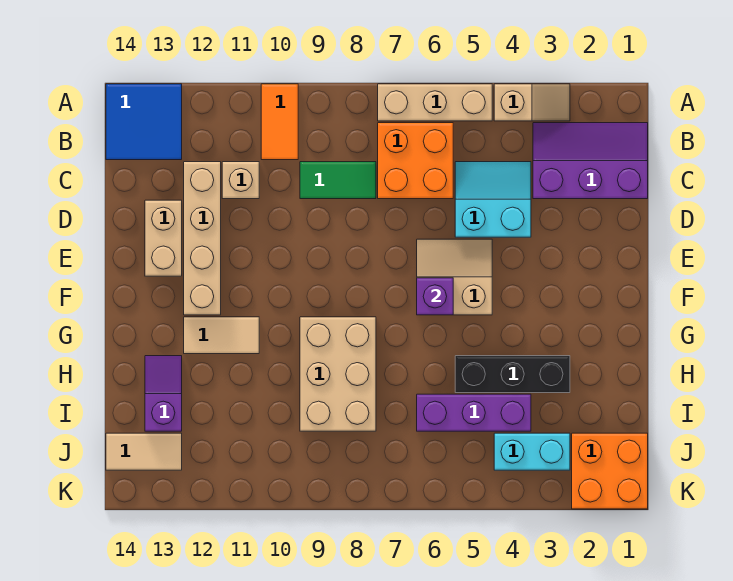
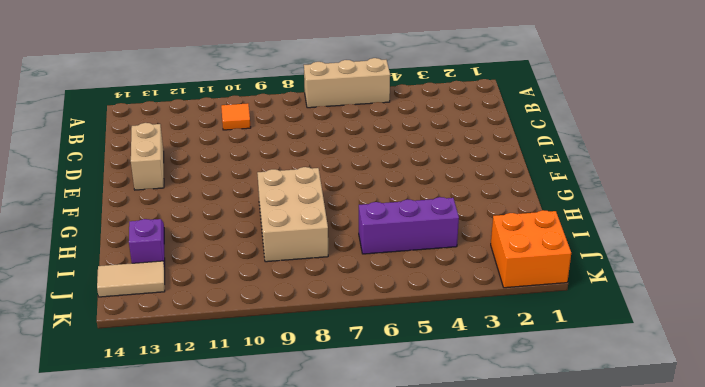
orange tile B10 level 1 -> orange tile A10:B10 level 1
none -> tan slope A3:A4 level 1 top 4
none -> blue tile A13:B14 level 1
none -> purple slope B1:C3 level 1 top C

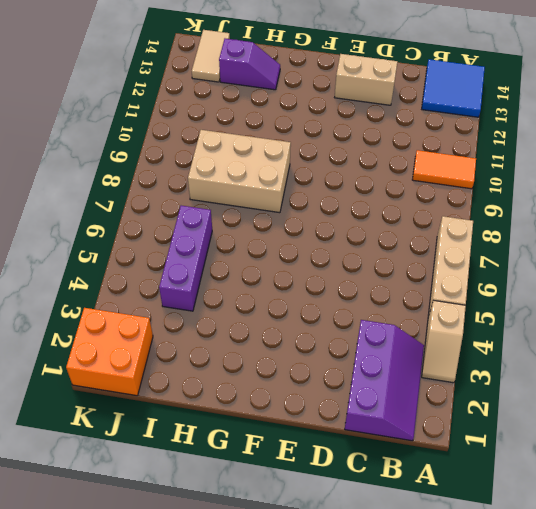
none -> orange brick B6:C7 level 1
none -> cyan slope C4:D5 level 1 top D
none -> green tile C8:C9 level 1

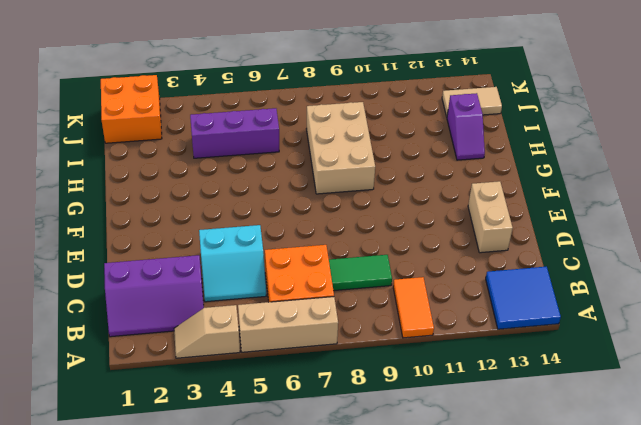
none -> tan brick C11 level 1
none -> tan brick C12:F12 level 1
none -> tan slope E5:F6 level 1 top F

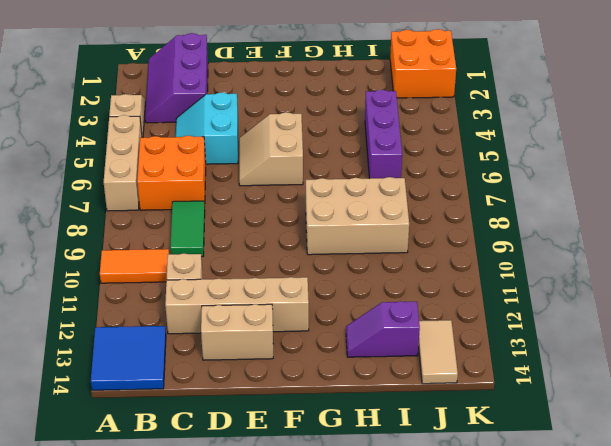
none -> tan tile G11:G12 level 1
none -> black brick H3:H5 level 1
none -> cyan brick J3:J4 level 1

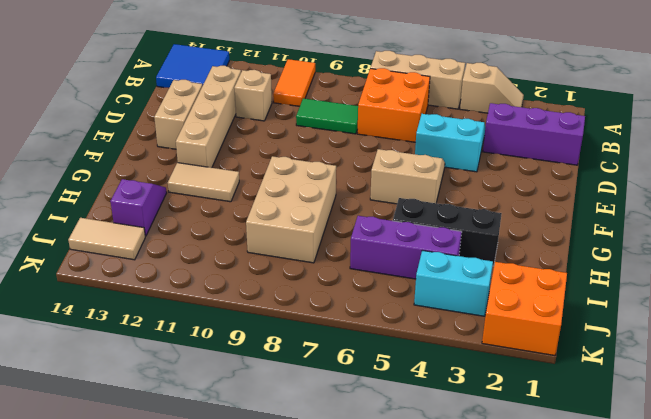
none -> purple brick F6 level 2

